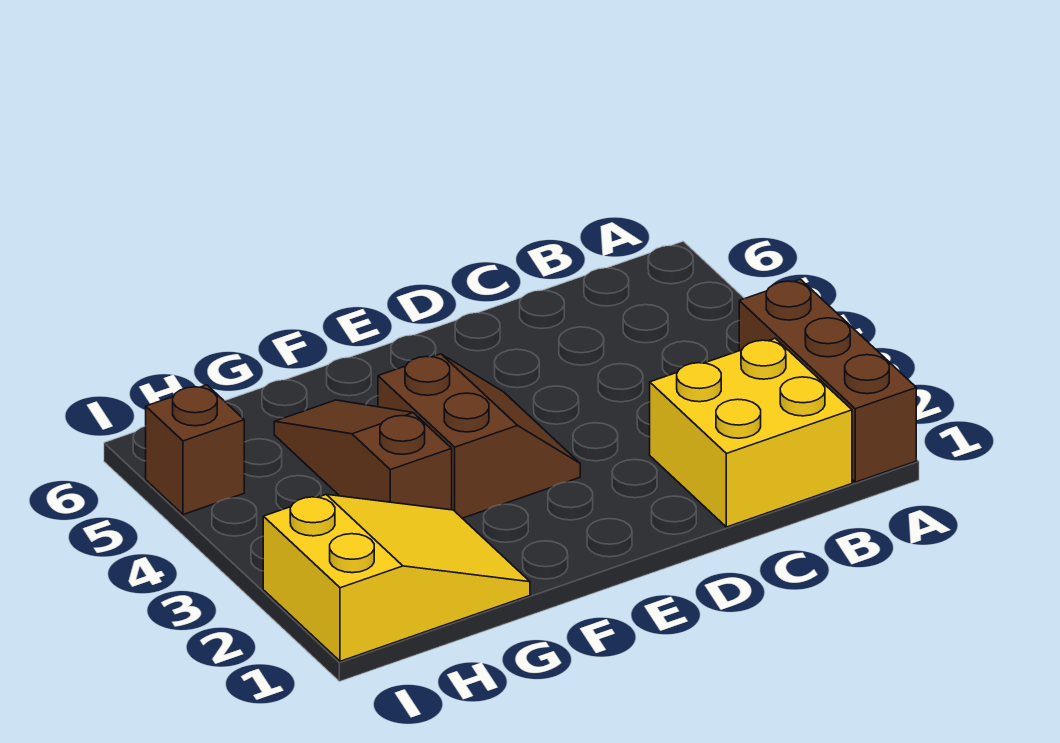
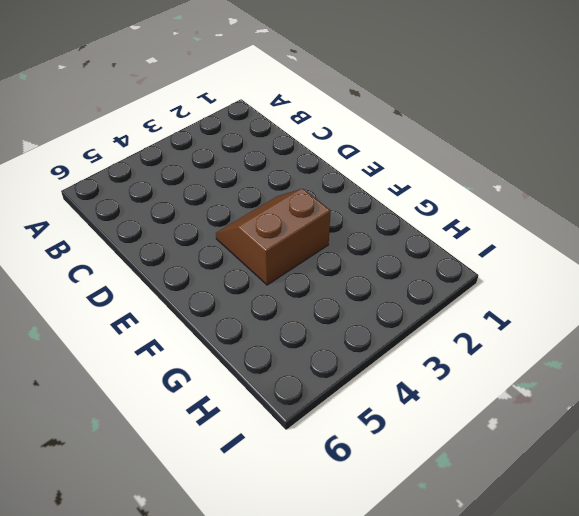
none -> brown brick A1:A3 level 1
none -> yellow brick B1:C2 level 1

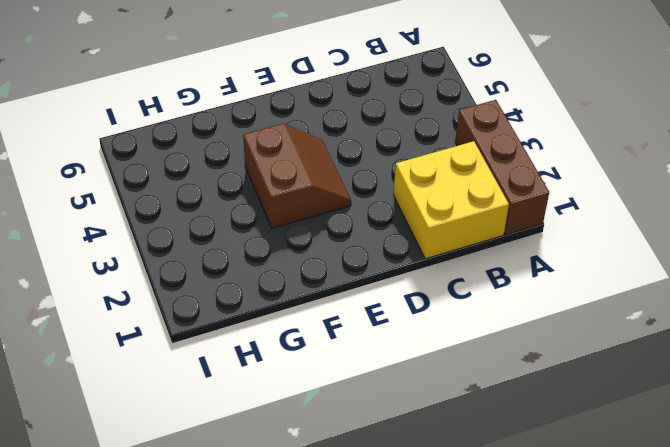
none -> yellow slope G1:I2 level 1 top I
none -> brown slope G3:G5 level 1 top 3

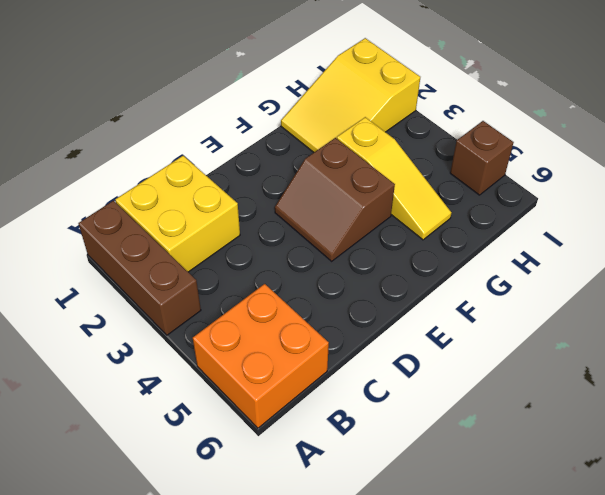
orange brick A5:B6 level 1 -> none
yellow slope G3:G5 level 1 top 3 -> brown slope G3:G5 level 1 top 3

